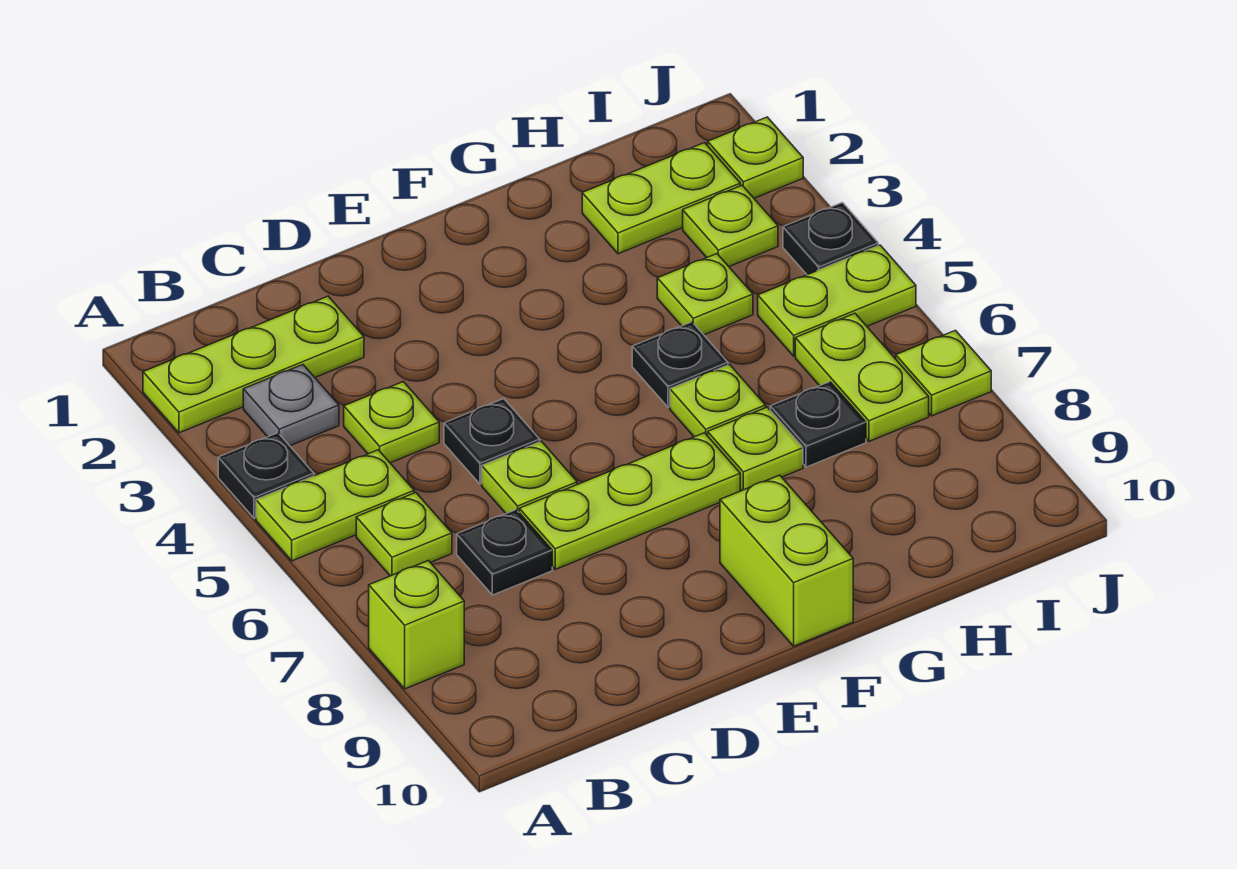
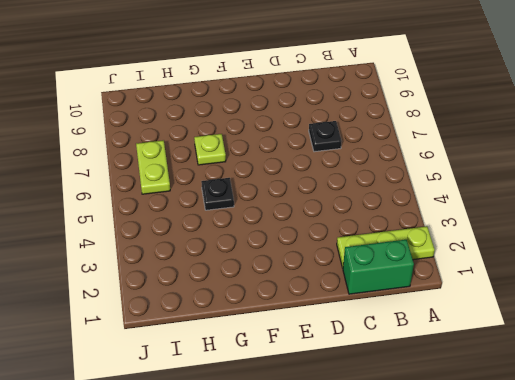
green brick B1:C1 level 1 -> none
none -> black plate A4 level 1
none -> lime plate A5:B5 level 1
none -> lime brick A8 level 1

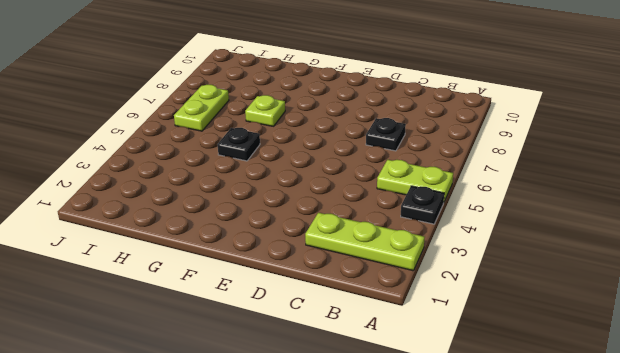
none -> lime brick A8 level 1
none -> grey plate B3 level 1
none -> lime plate B6 level 1

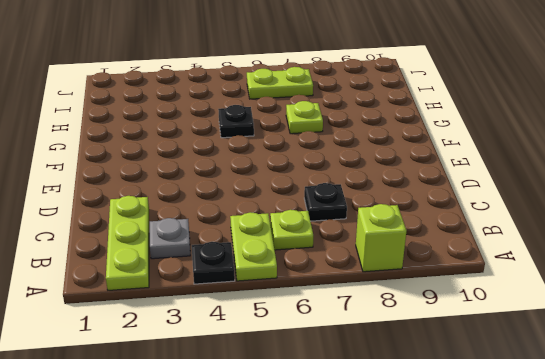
none -> lime plate C4 level 1
none -> black plate D5 level 1
none -> lime plate D6 level 1

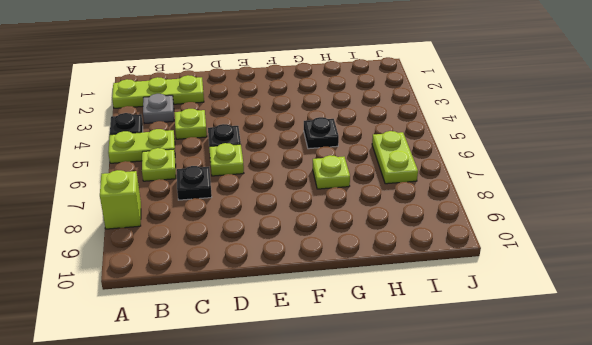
none -> lime plate D7:F7 level 1
none -> lime brick F9:F10 level 1
none -> lime plate G6 level 1

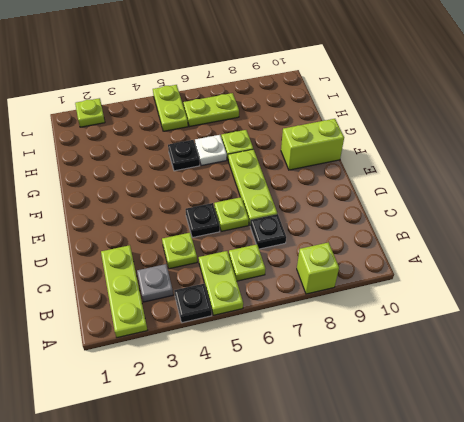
white plate G6 level 1 -> lime plate G6 level 1
none -> lime plate H2:I2 level 1
none -> lime plate H4 level 1
none -> black plate H7 level 1

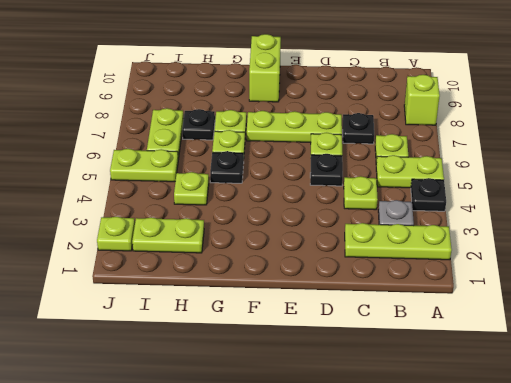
none -> lime plate I3 level 1
none -> black plate J4 level 1
none -> lime plate J7 level 1

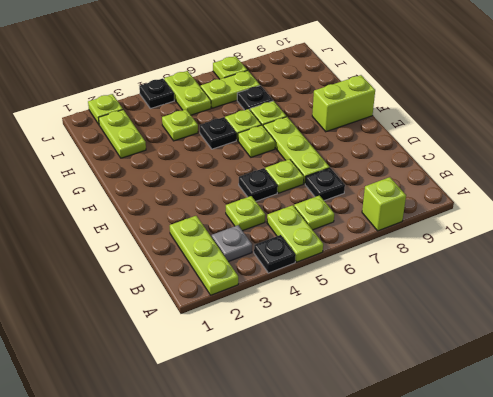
lime plate F6 level 1 -> lime plate I3 level 1

